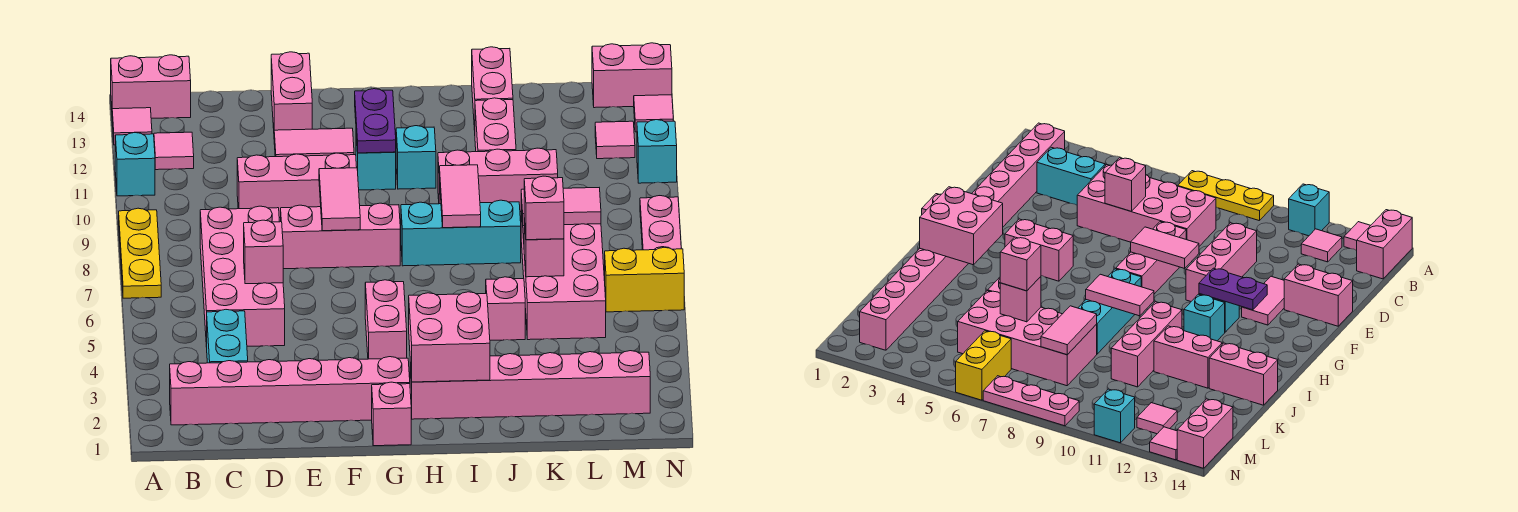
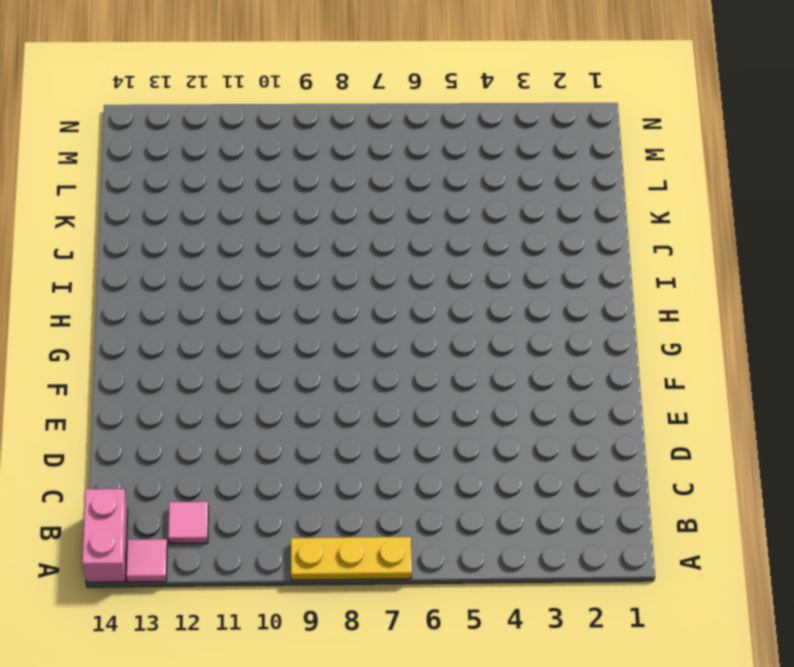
none -> cyan brick A11 level 1
none -> pink brick B2:G2 level 1
none -> cyan brick C3:C4 level 1
none -> pink brick C5:D8 level 1

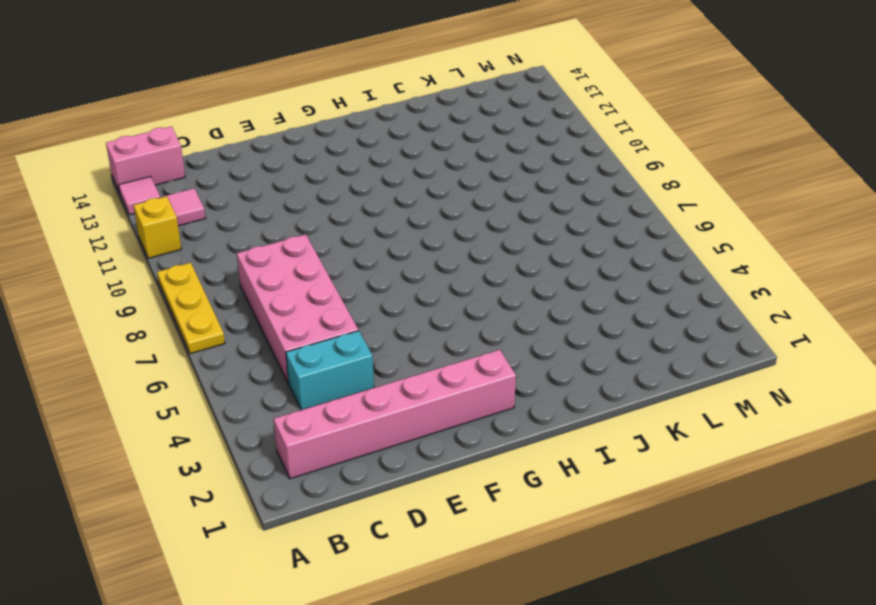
yellow brick A11 level 1 -> cyan brick A11 level 1
cyan brick C4:D4 level 1 -> cyan brick C3:C4 level 1
none -> pink brick D10:F10 level 1
none -> pink brick E8:G8 level 1
none -> pink tile E12:F12 level 1
none -> pink brick E13:E14 level 1

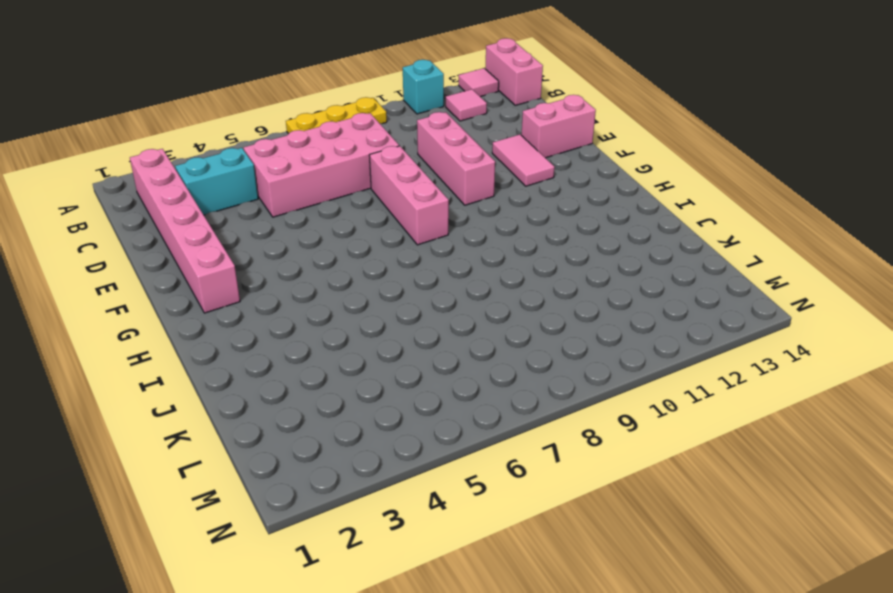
none -> pink brick G1 level 1
none -> pink brick G4:G5 level 1
none -> cyan brick G11 level 1
none -> pink brick H2:M2 level 1

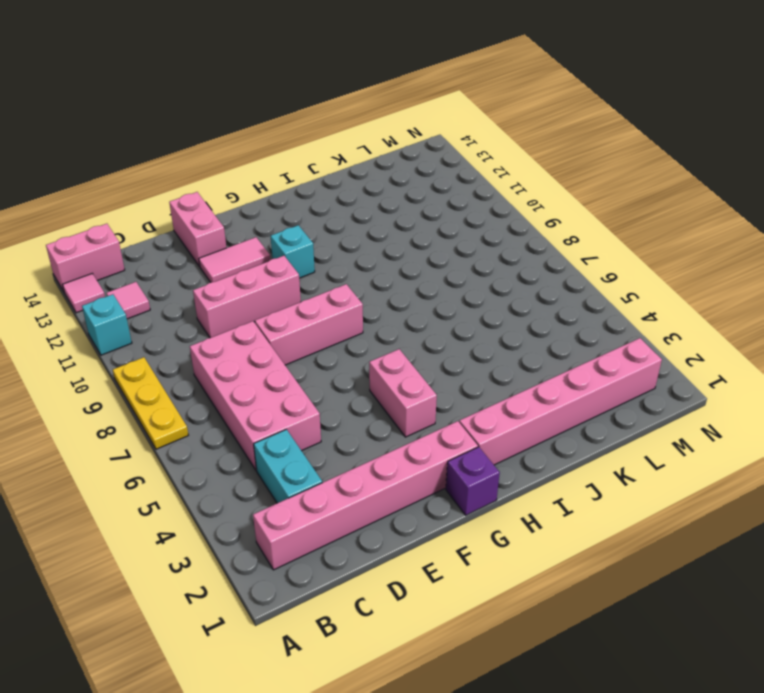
purple brick G1 level 1 -> pink brick G1 level 1
none -> cyan brick H8:J8 level 1
none -> cyan brick H11 level 1
none -> pink brick I10:K10 level 1
none -> pink brick J5 level 1

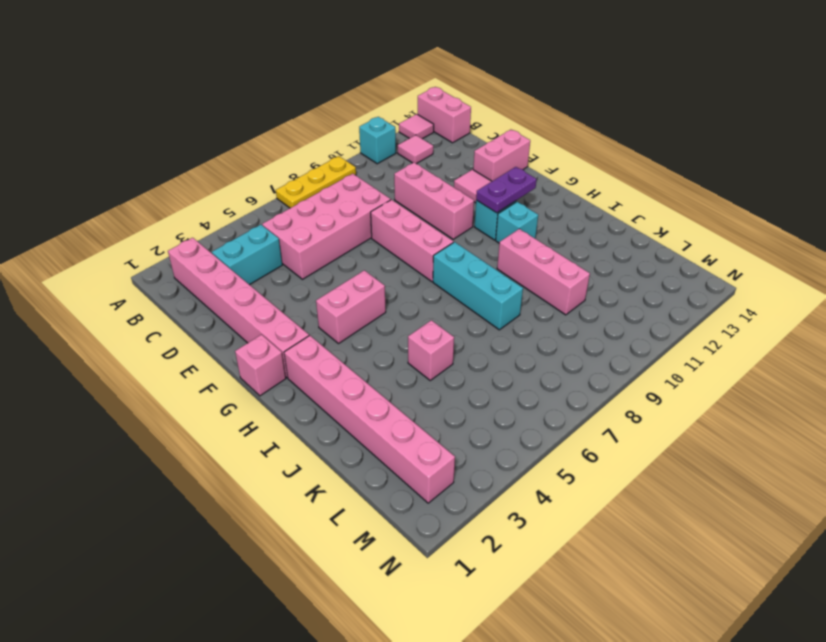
none -> pink brick J11:J12 level 1
none -> pink brick J13:J14 level 1
none -> pink brick K5:L8 level 1
none -> yellow brick M6:N6 level 1

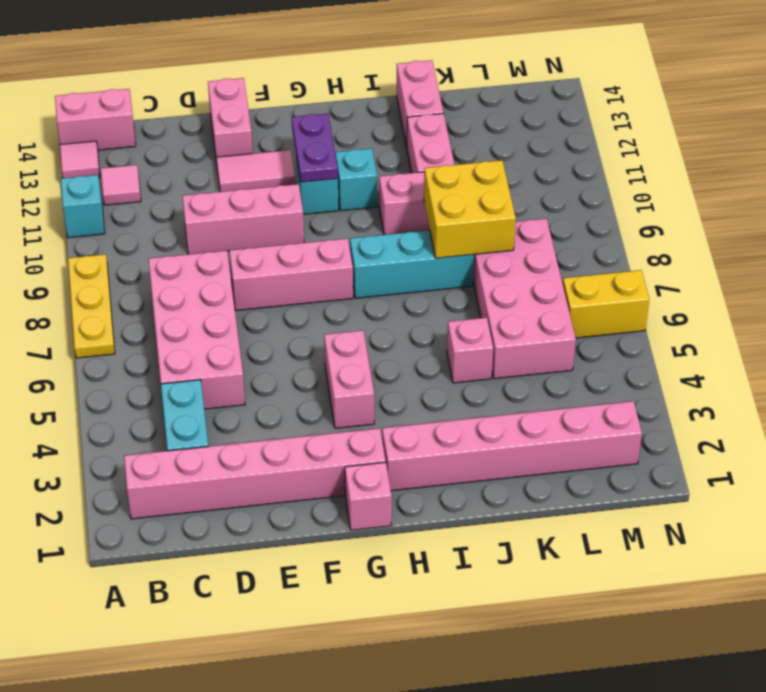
yellow brick J8:K9 level 2 -> pink tile K8:L8 level 2
none -> pink tile M12 level 1
none -> pink brick M14:N14 level 1
none -> pink plate N7:N9 level 1
none -> cyan brick N11 level 1

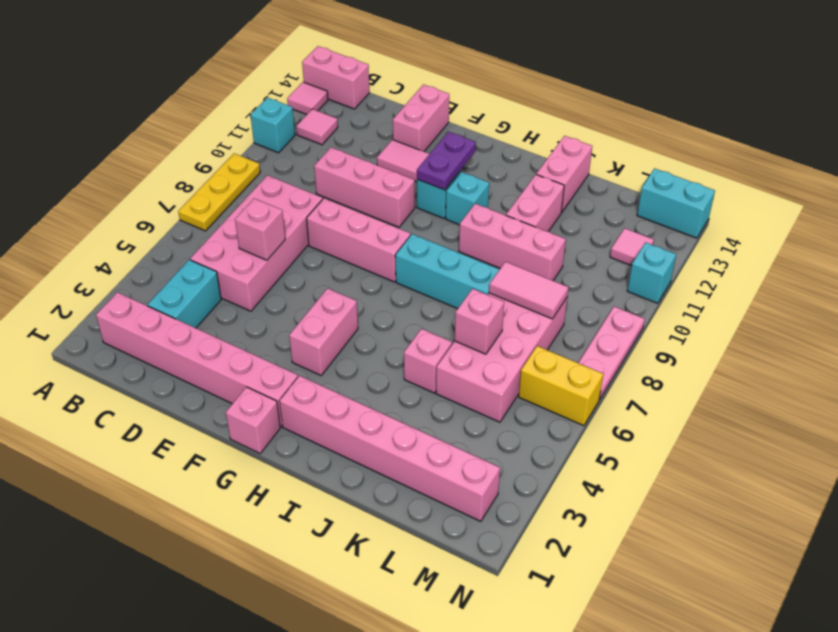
cyan brick M14:N14 level 1 -> pink brick M14:N14 level 1
none -> pink tile N13 level 1
none -> pink tile F8:F9 level 2
none -> pink brick H2:I3 level 2
none -> pink tile I8:I9 level 2

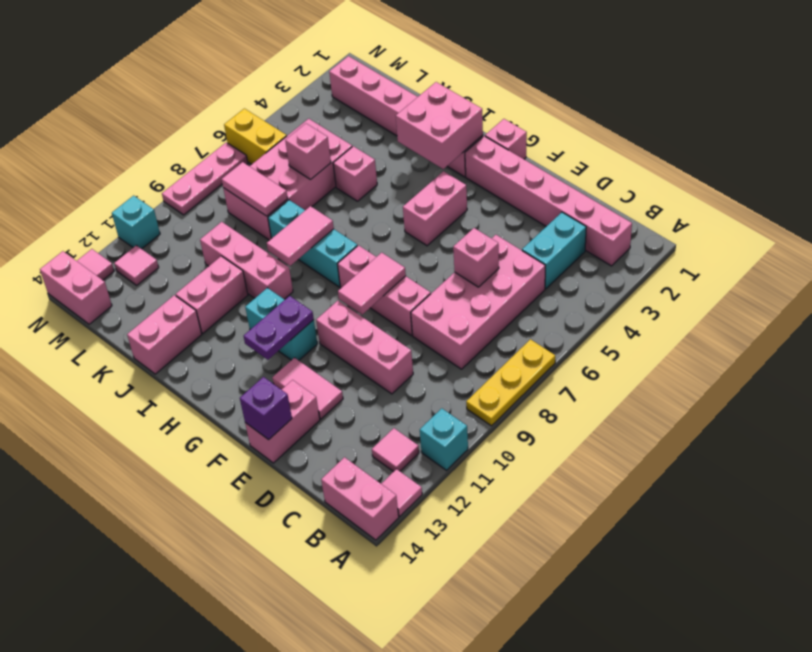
purple brick E14 level 2 -> none
none -> pink brick K6 level 3

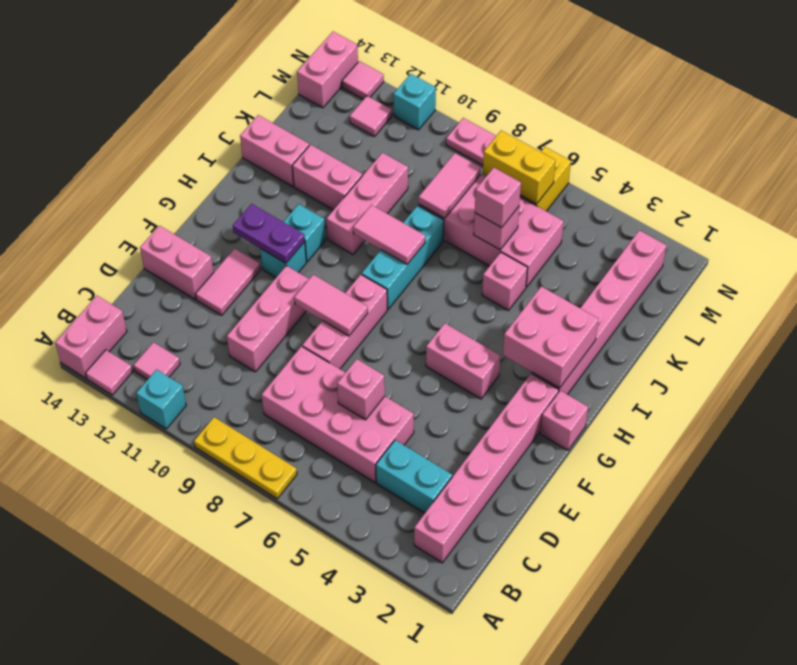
yellow brick M6:M7 level 2 -> none

